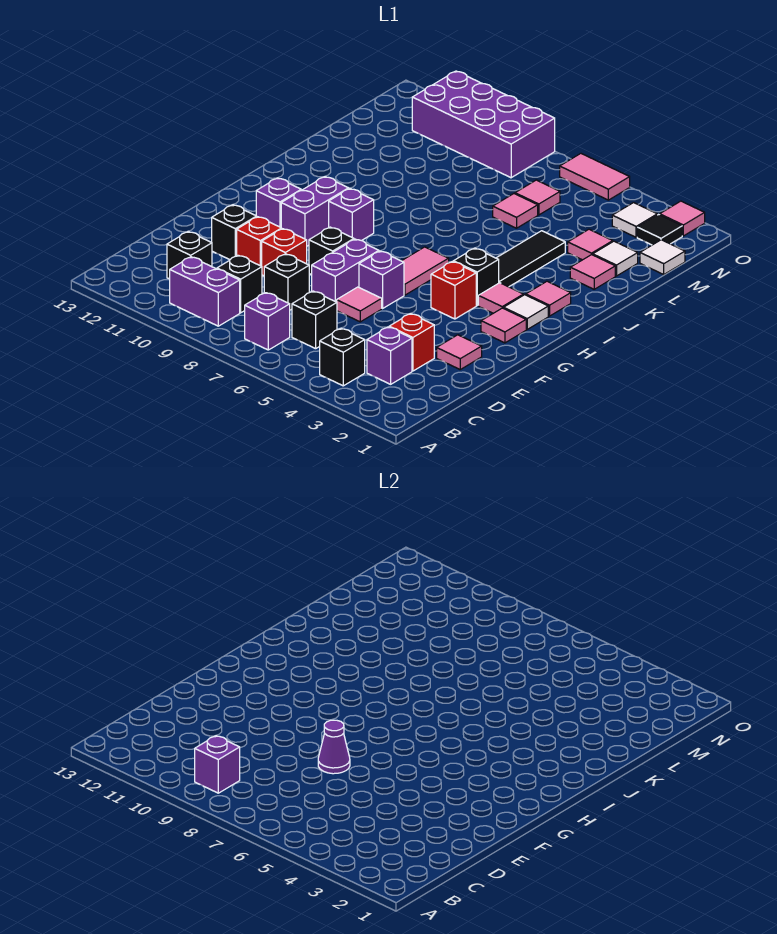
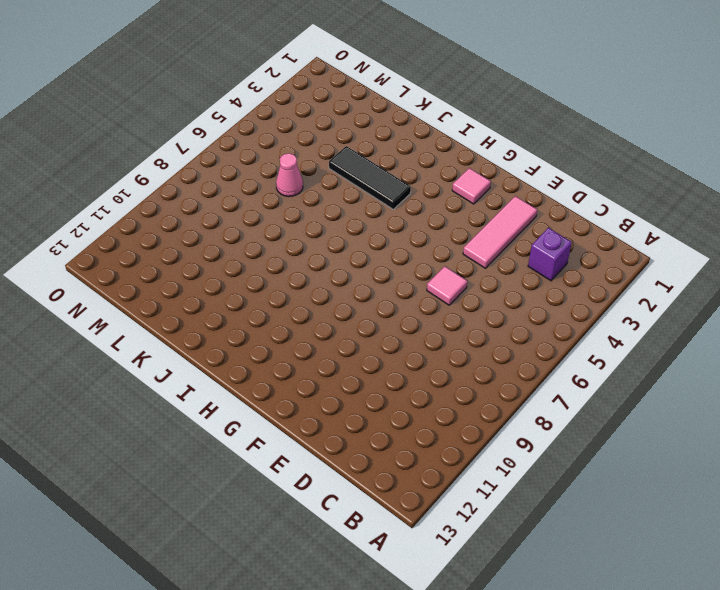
pink tile E2:E4 level 1 -> pink tile E2 level 1
pink cone L6 level 1 -> pink tile L6 level 1
none -> black brick B4 level 1
none -> purple brick B7 level 1
none -> purple brick B9:B10 level 1
none -> black brick C6 level 1

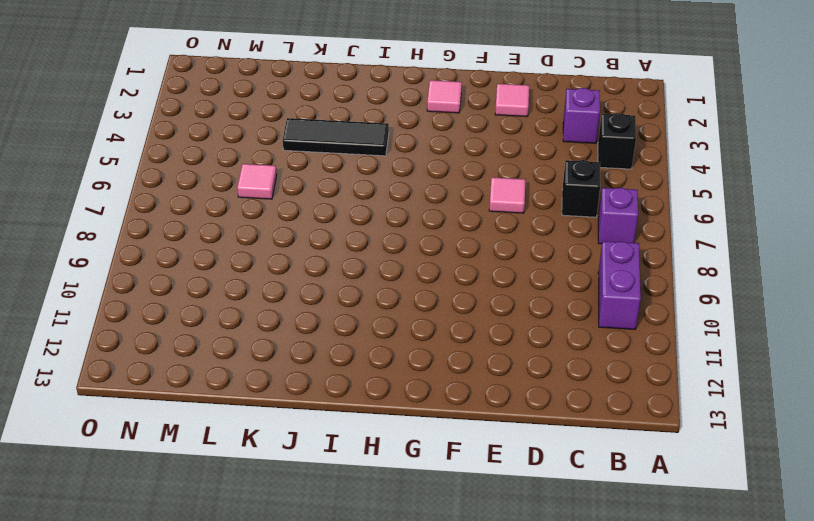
none -> black brick C9 level 1
none -> black brick C11 level 1
none -> red brick D3 level 1
none -> black brick D8 level 1

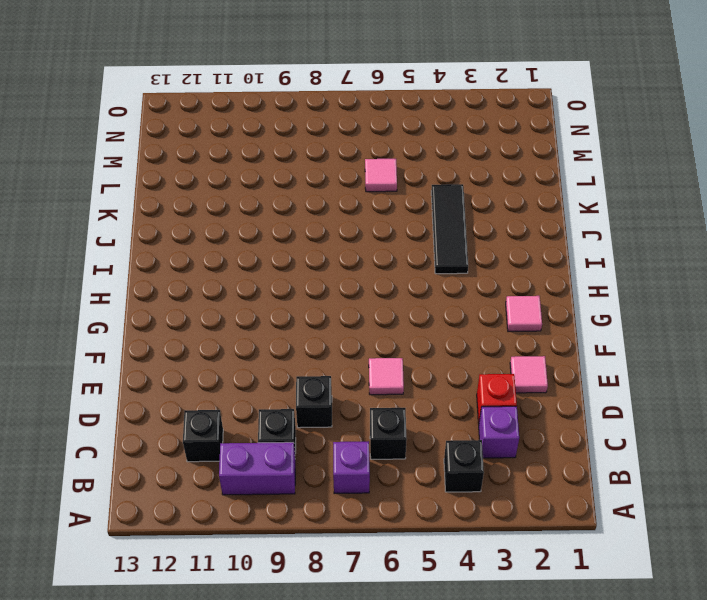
none -> purple brick E7:F7 level 1
none -> red brick E9 level 1
none -> red brick E10 level 1
none -> black brick E11 level 1

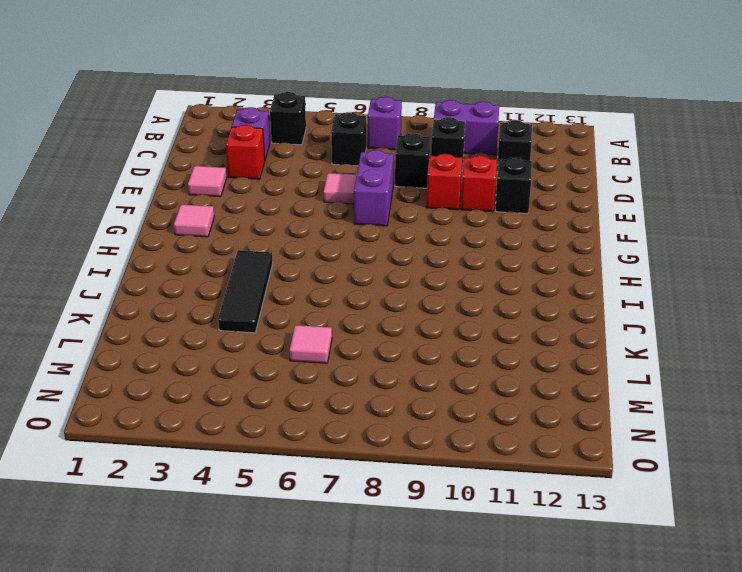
none -> purple brick F6 level 1
none -> black brick F8 level 1
none -> red brick G4 level 1
none -> pink tile G6:H6 level 1

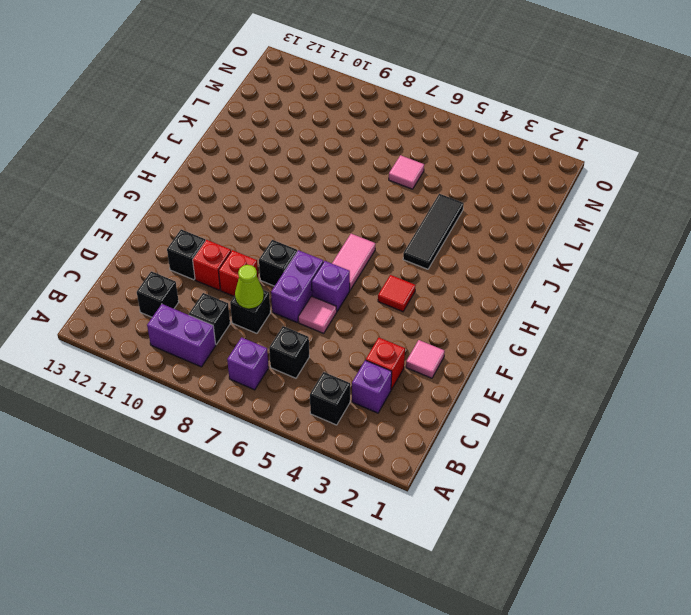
lime cone D8 level 2 -> none
red tile G4 level 1 -> red brick G4 level 1
none -> pink tile G2 level 1
none -> purple brick G10:H10 level 1
none -> purple brick G11 level 1
none -> white tile H2 level 1

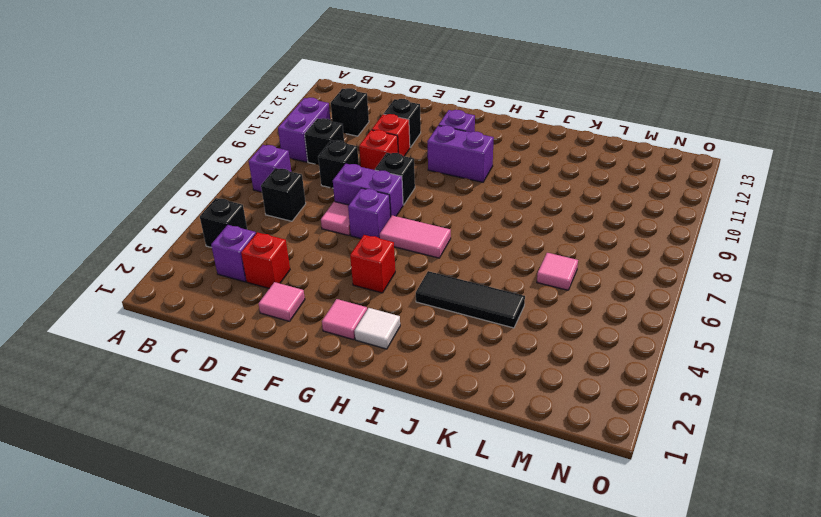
none -> pink tile H3 level 1
none -> black brick H4 level 1
none -> purple brick H9 level 1
none -> pink tile I2 level 1

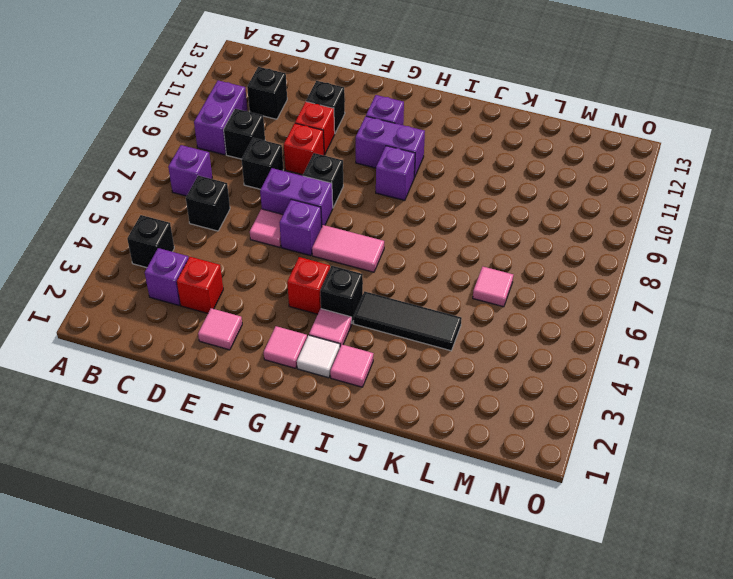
none -> pink tile K2 level 1
none -> white tile L2 level 1
none -> pink tile L3 level 1
none -> white tile M1 level 1

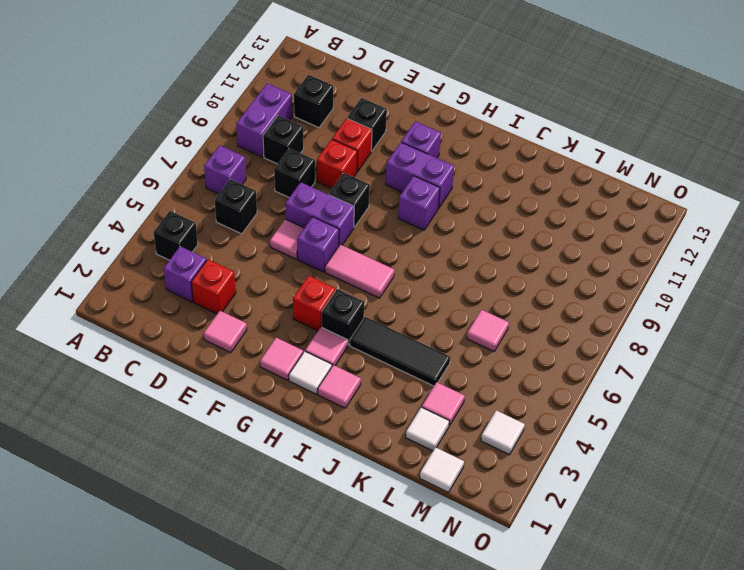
none -> pink tile K2 level 1
none -> pink tile M6 level 1
none -> black tile N2 level 1
none -> purple brick N8:O11 level 1

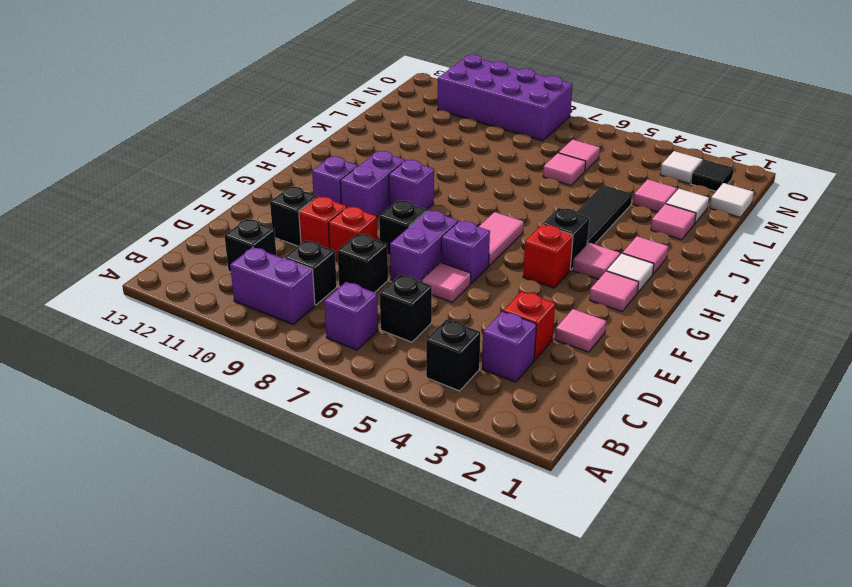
none -> pink tile O2 level 1
none -> pink tile O5:O6 level 1
none -> purple brick B9 level 2
none -> purple cone E7 level 2

